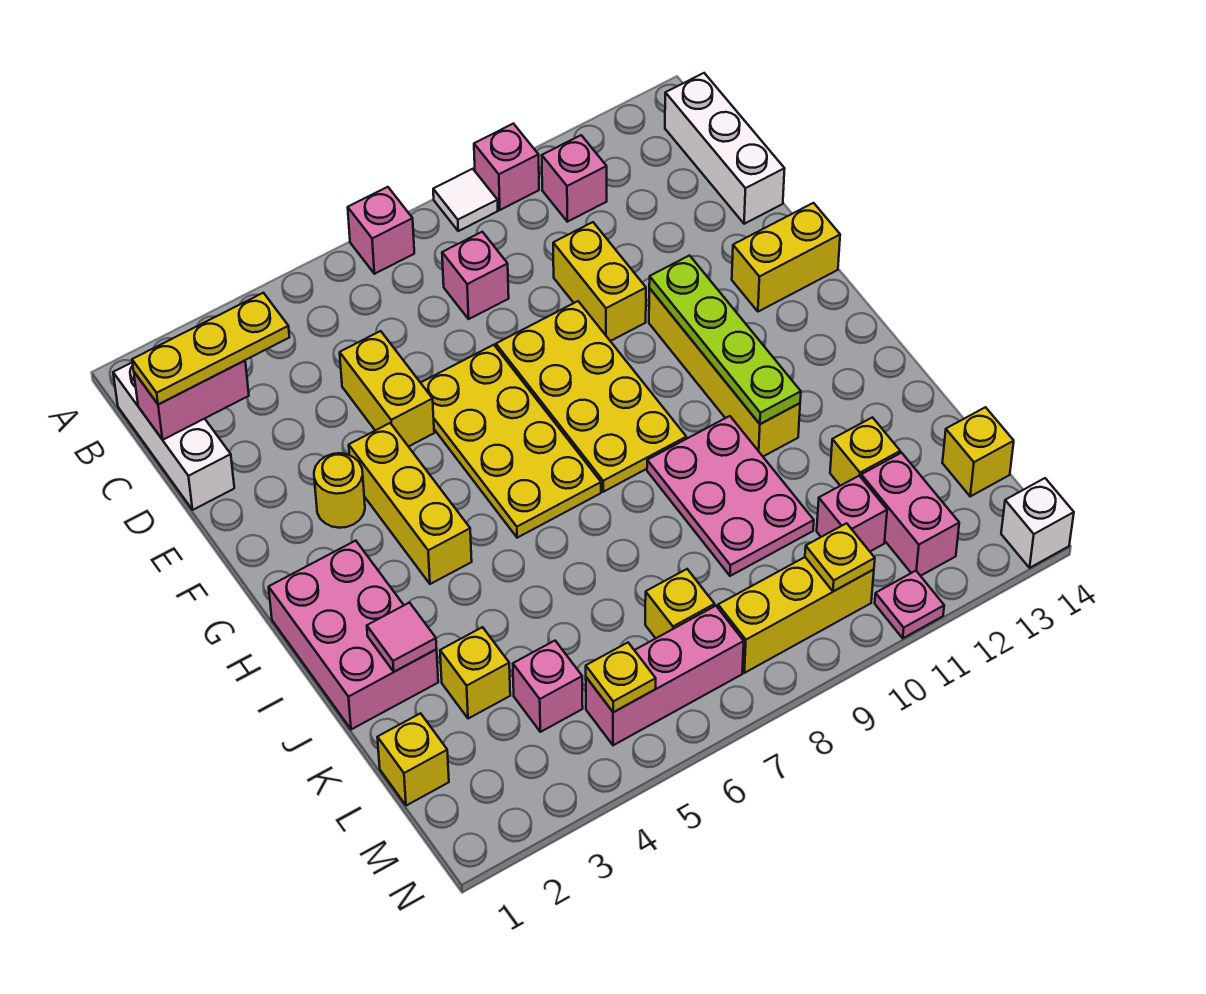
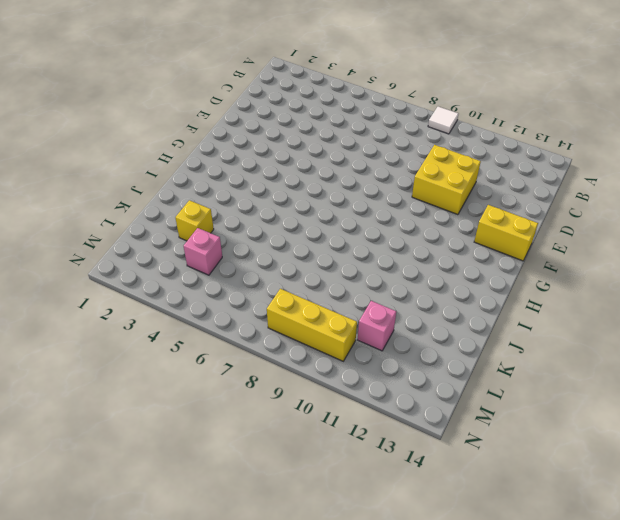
yellow brick D10:E11 level 1 -> yellow brick D10:E10 level 1
none -> pink brick A7 level 1
none -> pink brick A10 level 1
none -> white brick B1:D1 level 1
none -> pink brick B11 level 1

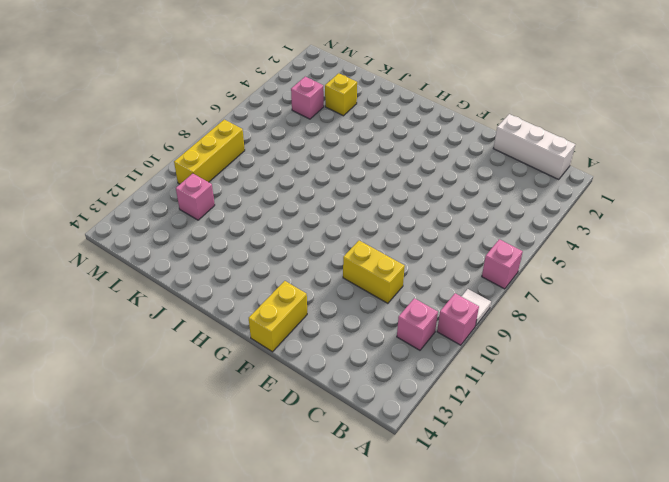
none -> white brick B14:D14 level 1
none -> pink brick C8 level 1
none -> yellow brick D5:E5 level 1
none -> yellow plate E6:H7 level 1

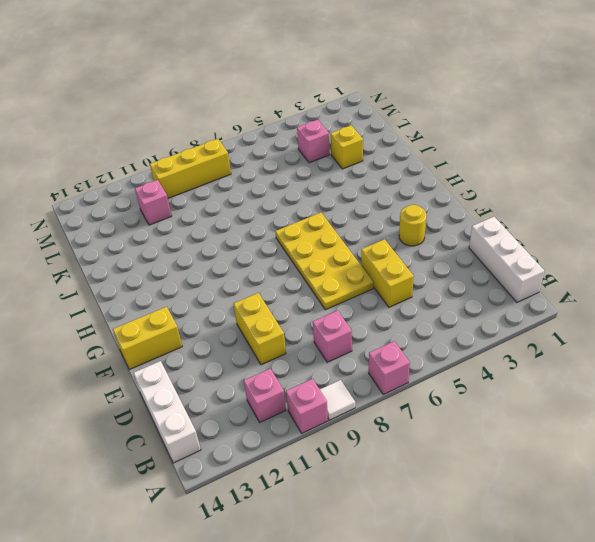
none -> yellow plate E8:H9 level 1
none -> yellow brick F4:H4 level 1
none -> yellow brick F11:I11 level 1
none -> pink brick H1:J2 level 1

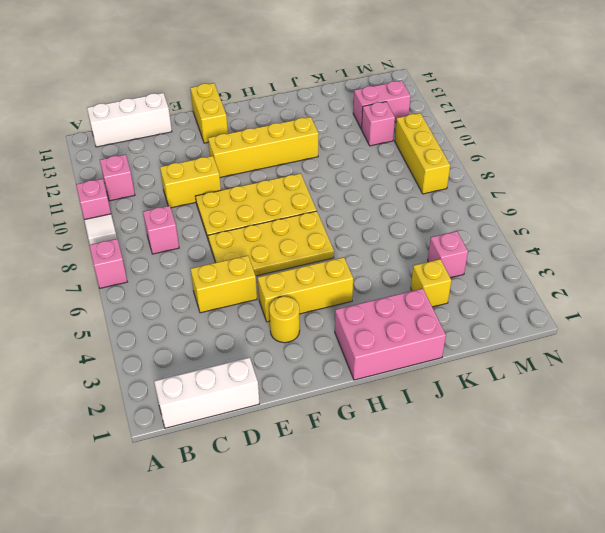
none -> pink plate I9:K10 level 1
none -> yellow brick K12 level 1
none -> yellow brick L1 level 1
none -> yellow brick L7 level 1

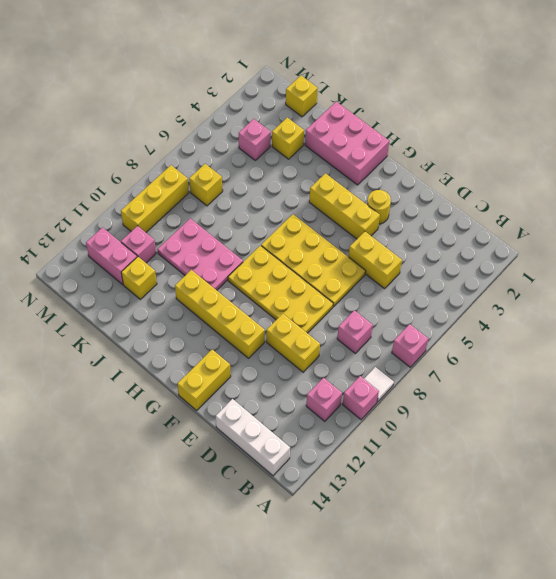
none -> white brick B1:D1 level 1
none -> yellow brick L14 level 1
none -> pink brick M5:M7 level 1
none -> pink plate N11 level 1

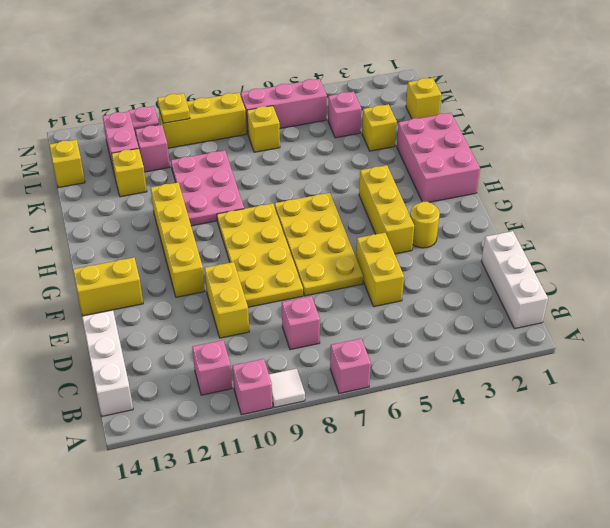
none -> white brick N14 level 1
none -> pink brick C1:C2 level 2
none -> lime plate F11:I11 level 2
none -> pink tile J2 level 2

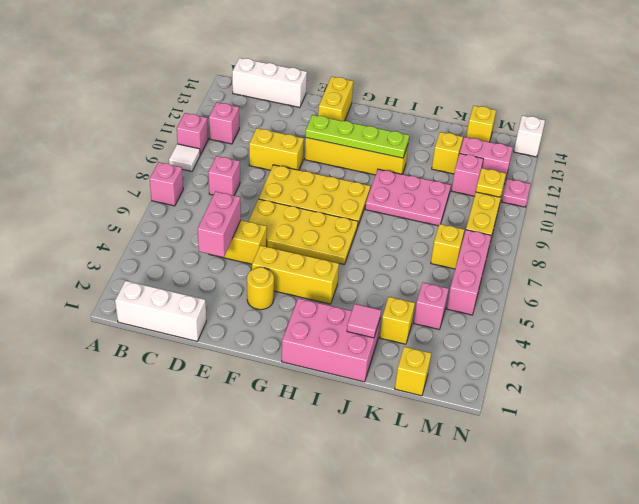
pink brick D4:D5 level 2 -> pink brick C1:C2 level 2
none -> yellow plate M5 level 2
none -> yellow plate C1:C3 level 3

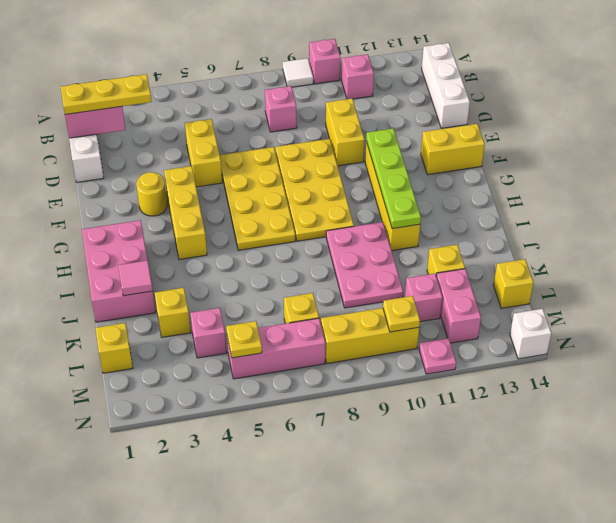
none -> pink brick A7 level 1

